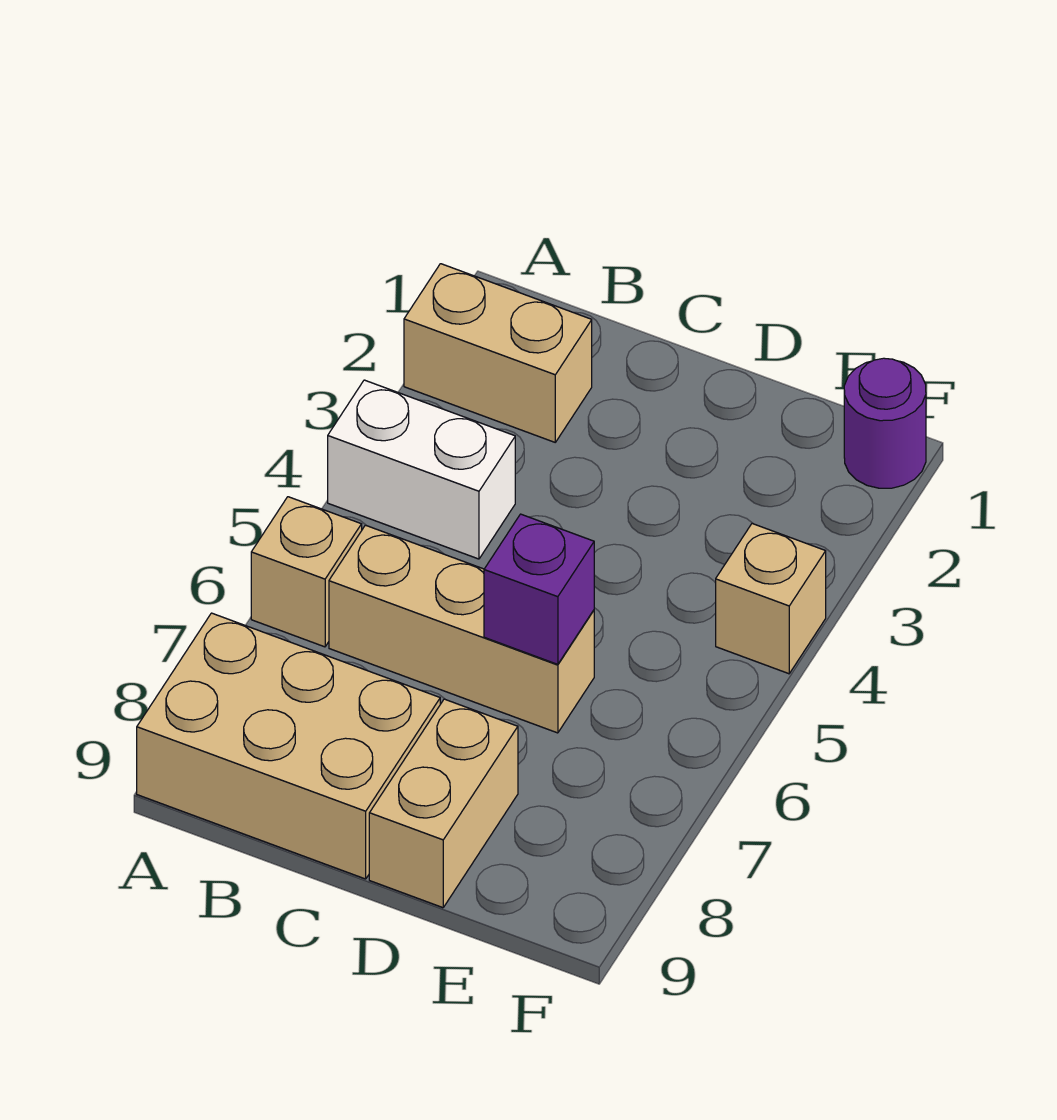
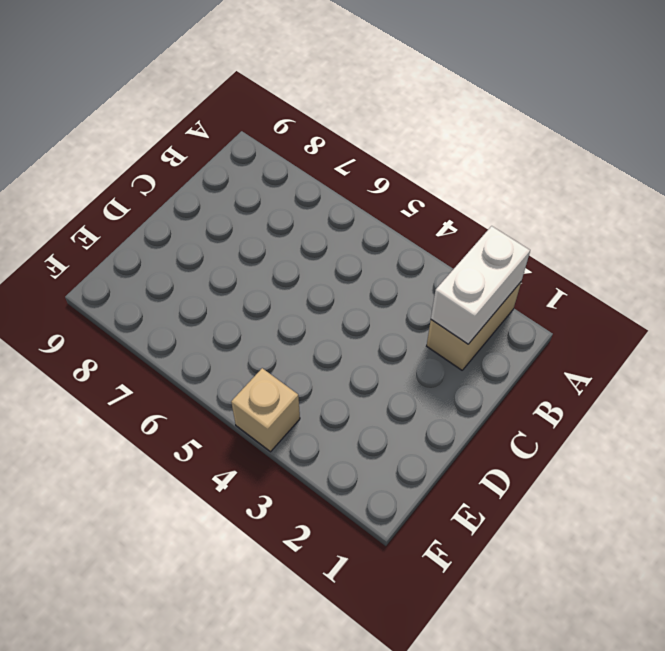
white brick A2:B2 level 2 -> white brick A4:B4 level 1
none -> tan brick A6 level 1
none -> tan brick A8:C9 level 1

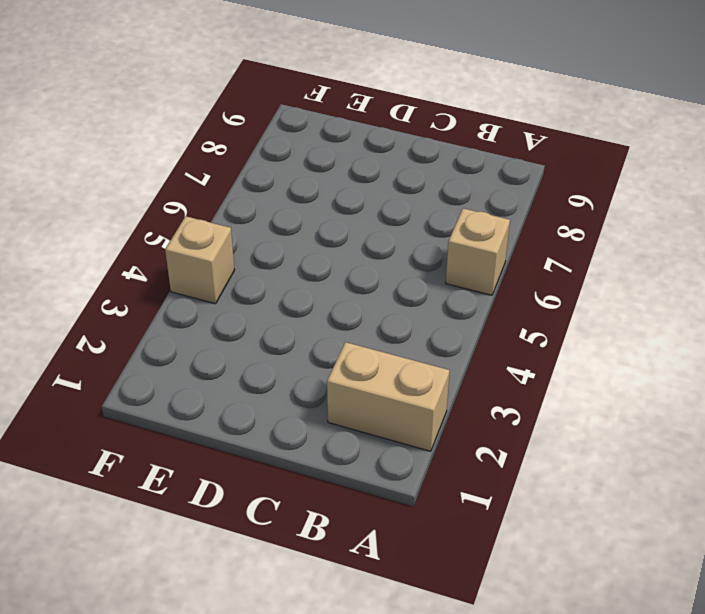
none -> white brick A4:B4 level 1
none -> tan brick A8:C9 level 1

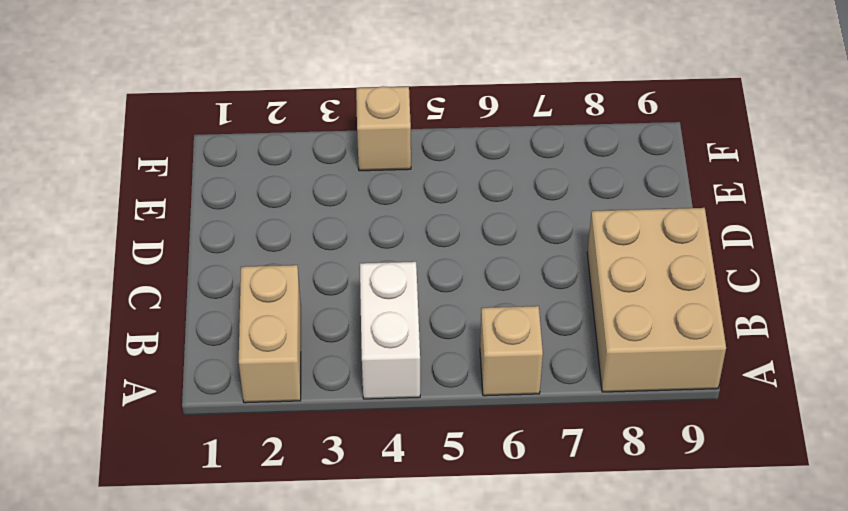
none -> tan brick B6:D6 level 1
none -> tan brick D8:D9 level 1

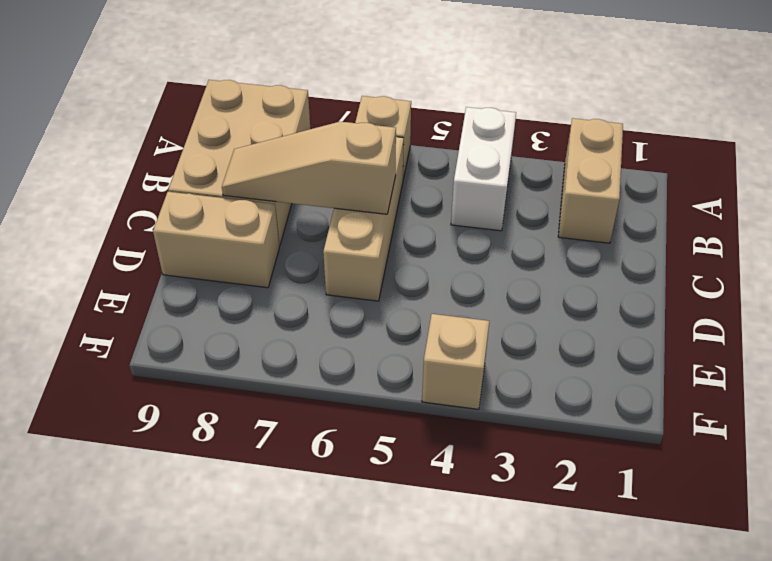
tan slope C6:C8 level 2 top 6 -> none
none -> purple round brick F1 level 1
none -> purple brick D6 level 2

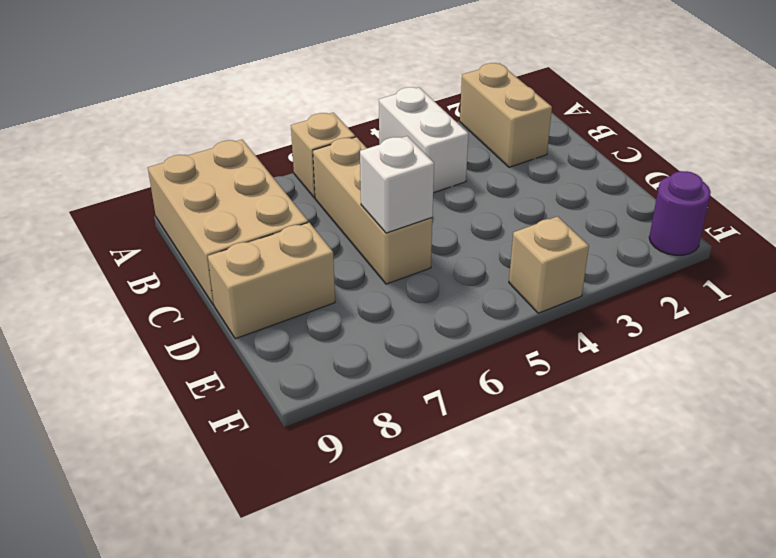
white brick D6 level 2 -> purple brick D6 level 2

